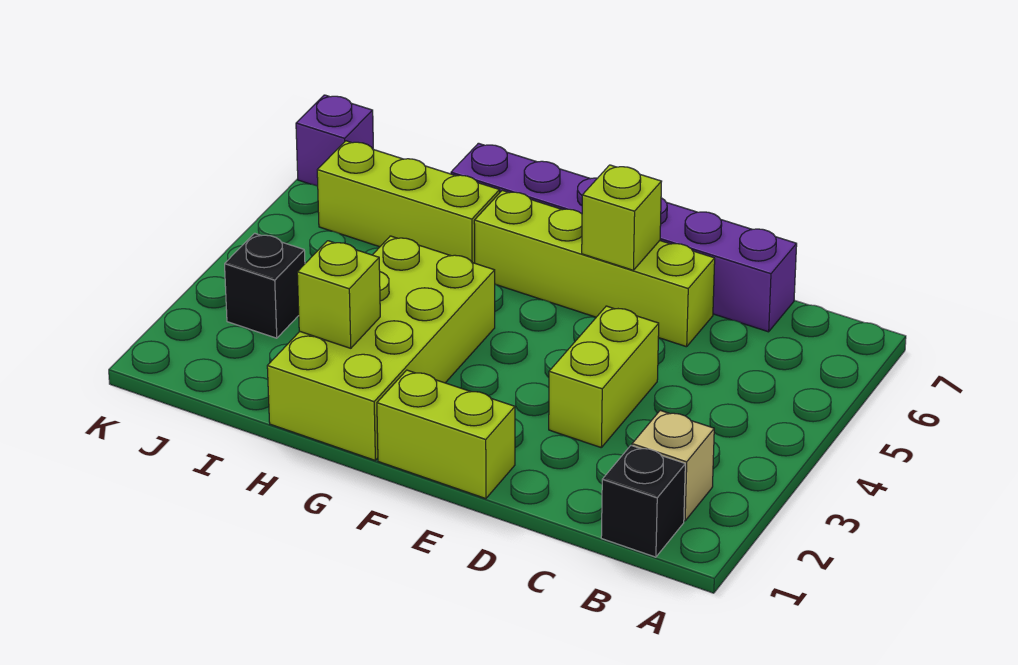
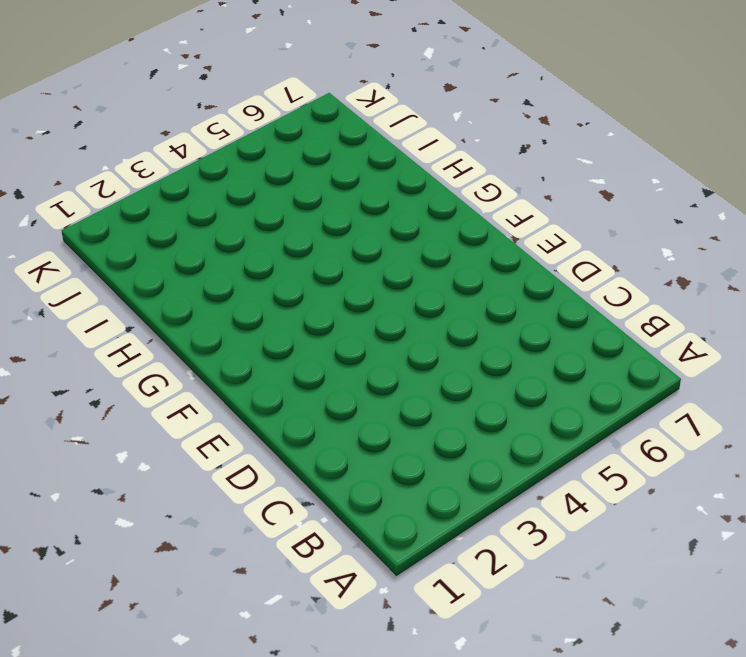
none -> black brick B1 level 1
none -> tan brick B2 level 1
none -> purple brick C7:H7 level 1

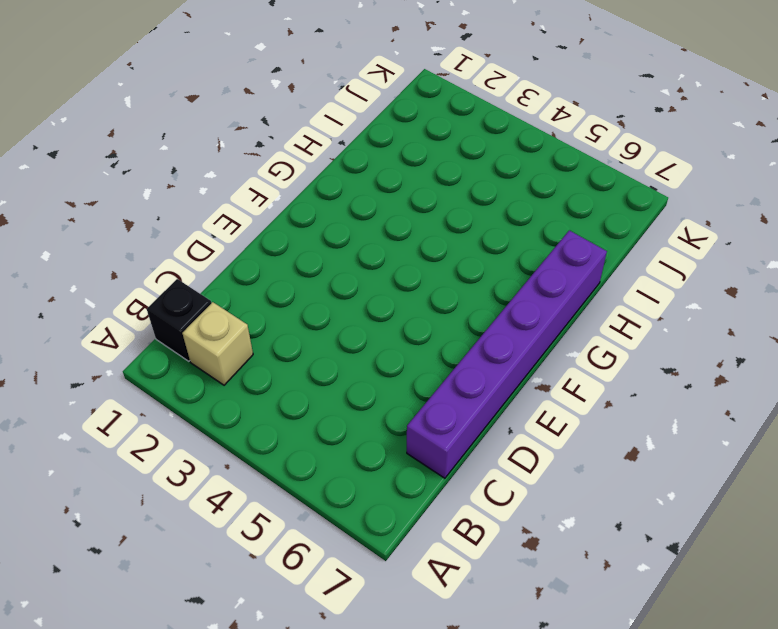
none -> lime brick D3:D4 level 1
none -> lime brick D6:G6 level 1
none -> lime brick E1:F1 level 1

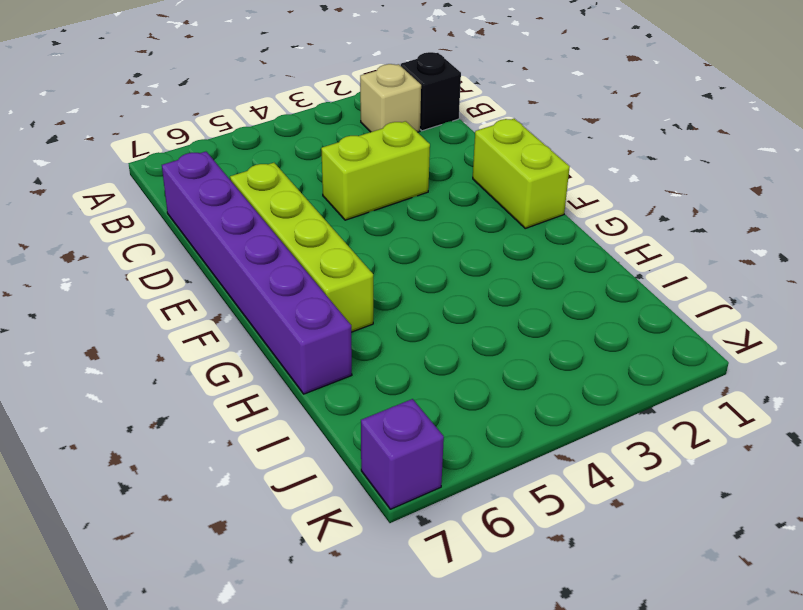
none -> lime brick G1:H4 level 1
none -> lime brick H6:J6 level 1
none -> black brick J3 level 1

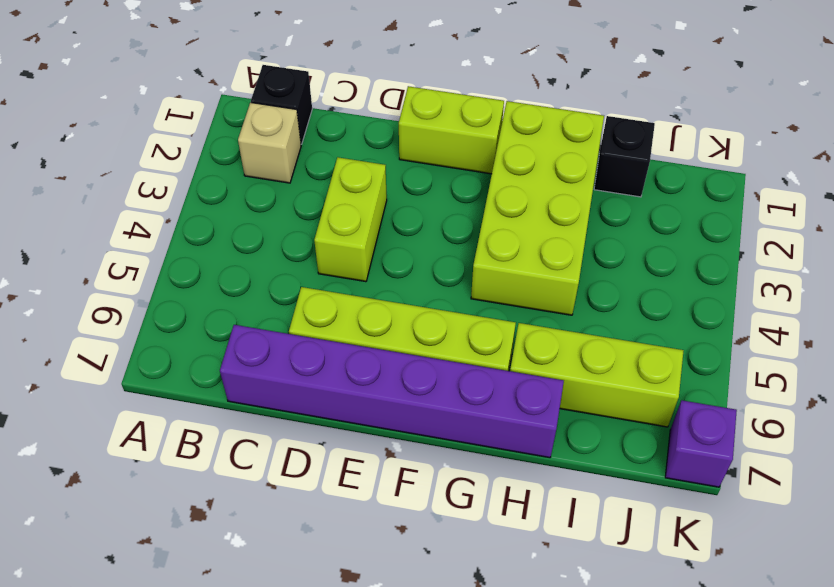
black brick I1 level 1 -> black brick J3 level 1
none -> lime brick E6 level 2
none -> lime brick H2 level 2

